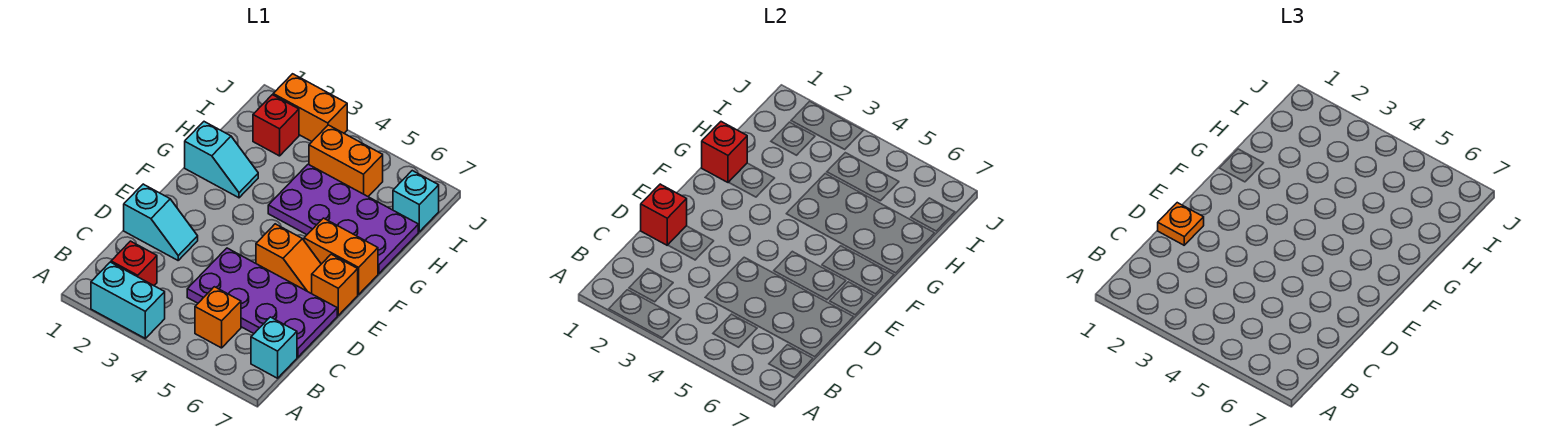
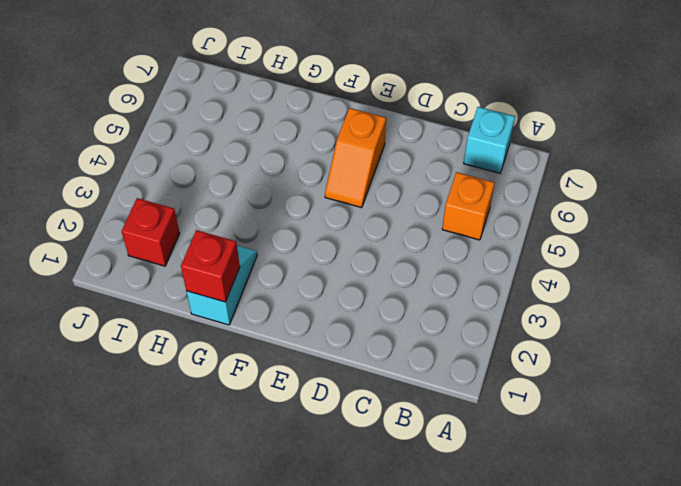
orange slope E5:E6 level 1 top 6 -> orange slope E5:E6 level 1 top 5
none -> cyan brick A2:A3 level 1
none -> red brick B2 level 1
none -> purple plate C4:D7 level 1

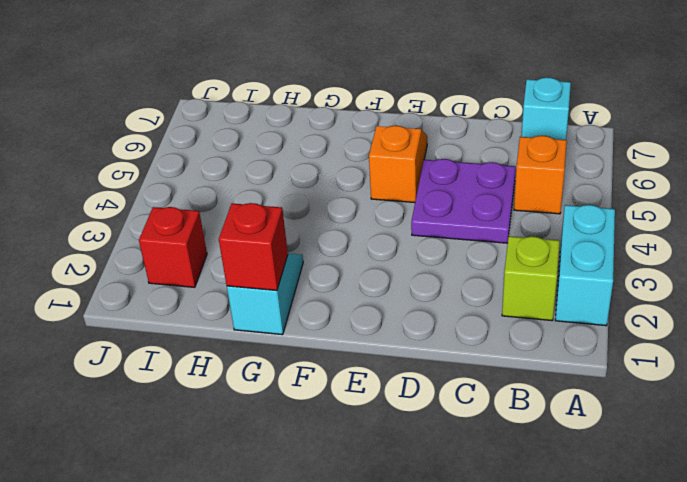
lime brick B2 level 1 -> red brick B2 level 1
purple plate C4:D5 level 1 -> purple plate C4:D7 level 1
none -> cyan slope D1:D2 level 1 top 1
none -> orange brick E7 level 1
none -> orange brick F6:F7 level 1

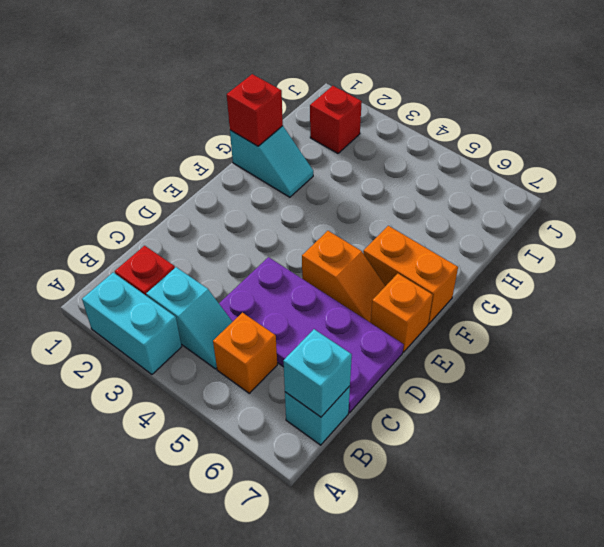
cyan slope B3:B4 level 1 top 3 -> cyan slope D1:D2 level 1 top 1
cyan brick B7 level 2 -> cyan brick I7 level 1
none -> purple plate G4:H7 level 1
none -> orange brick I4:I5 level 1
none -> orange brick J2:J3 level 1

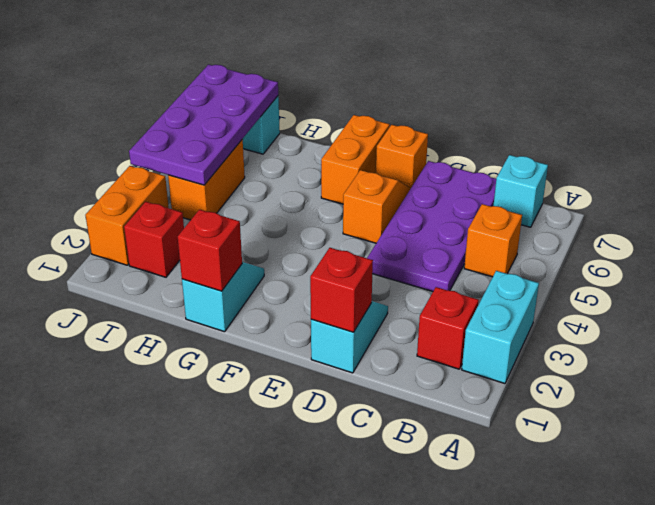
purple plate I4:J7 level 2 -> purple plate G4:H7 level 1
none -> orange plate D1 level 3

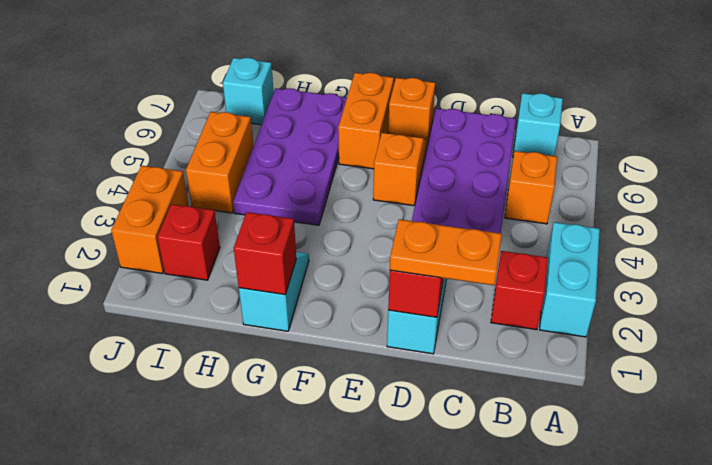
orange plate C1:D1 level 3 -> orange plate D1 level 3

